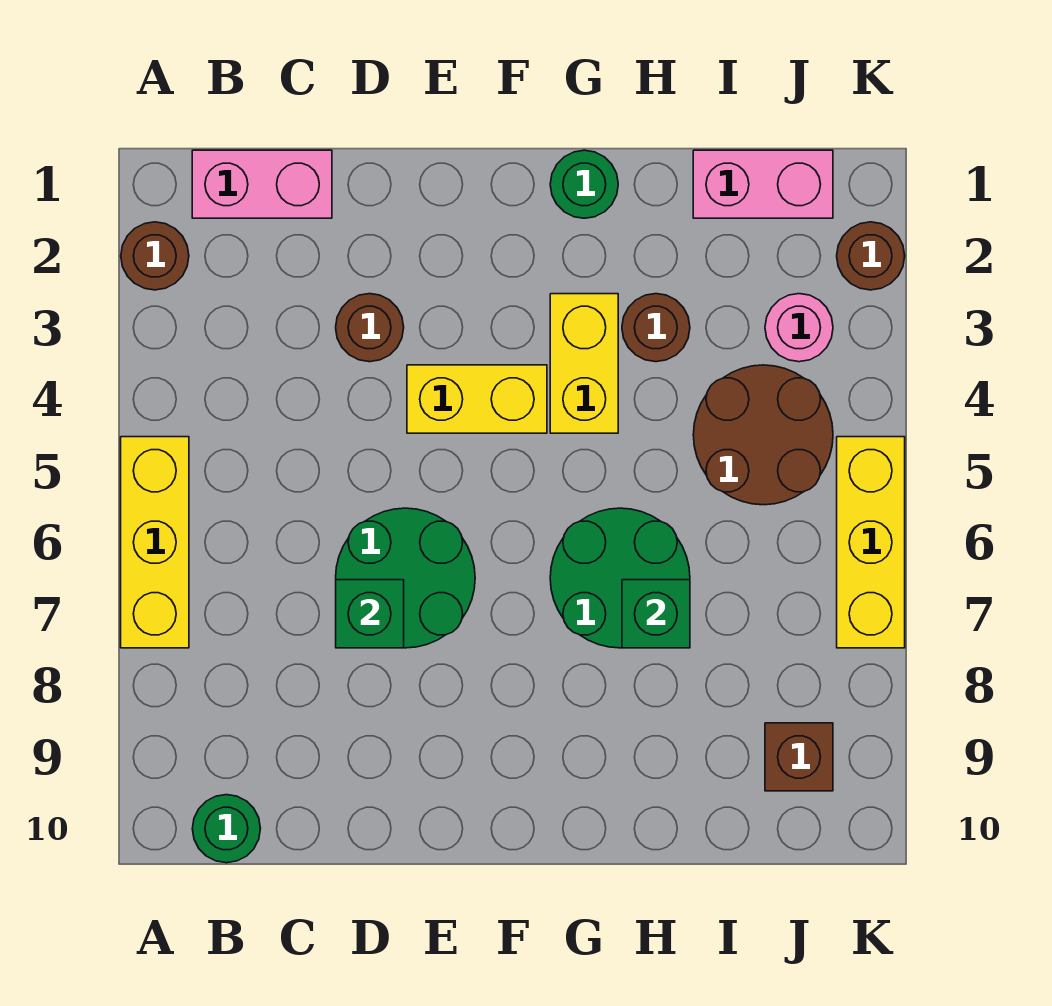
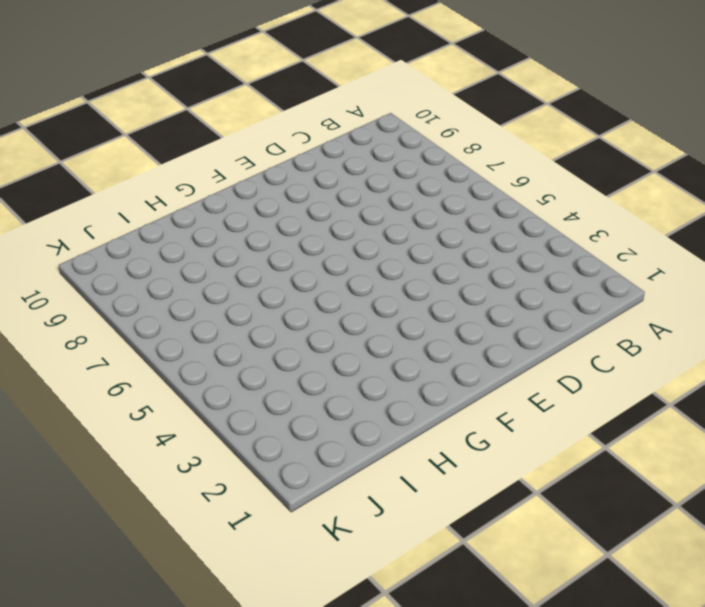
none -> brown round brick A2 level 1
none -> yellow brick A5:A7 level 1
none -> pink brick B1:C1 level 1

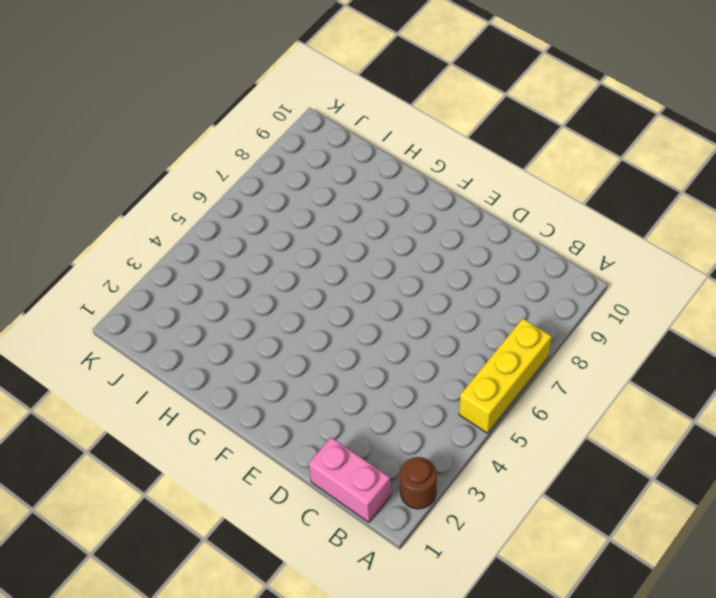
none -> green round brick B10 level 1
none -> brown round brick D3 level 1
none -> green round brick D6:E7 level 1

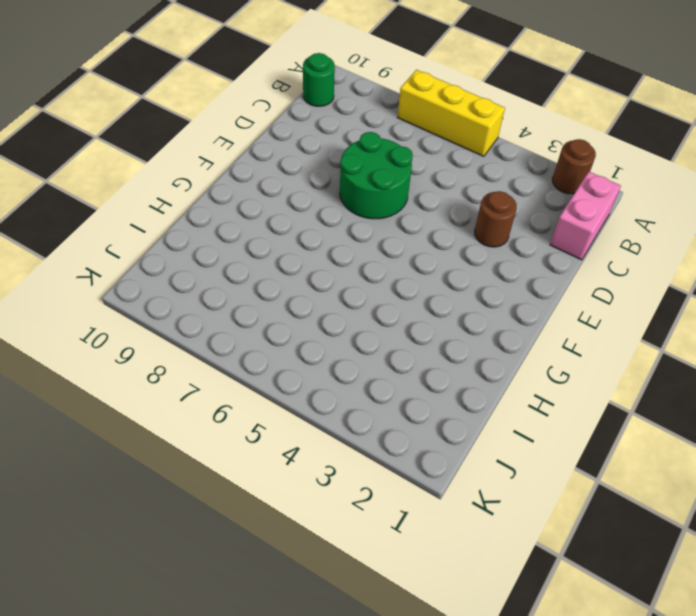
none -> yellow brick E4:F4 level 1
none -> green round brick G1 level 1
none -> yellow brick G3:G4 level 1

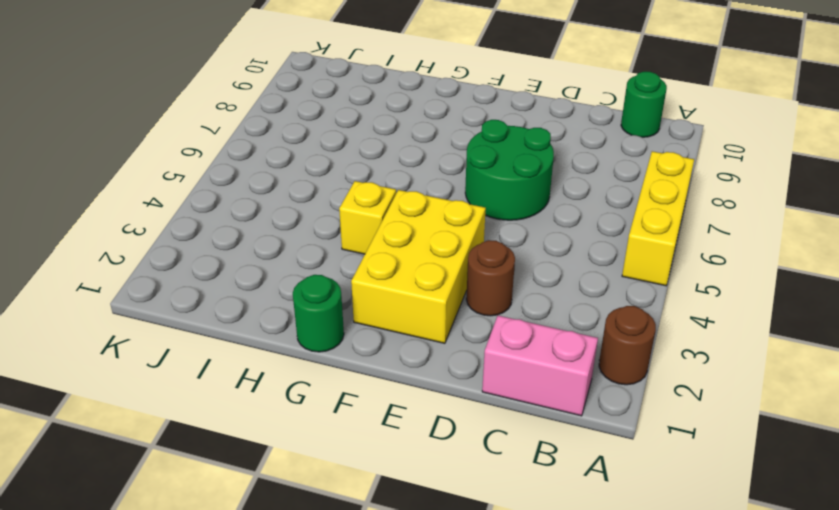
yellow brick E2:F4 level 1 -> yellow brick E4:F4 level 1
yellow brick G4 level 1 -> yellow brick G3:G4 level 1
none -> green round brick G6:H7 level 1
none -> brown round brick H3 level 1
none -> pink brick I1:J1 level 1

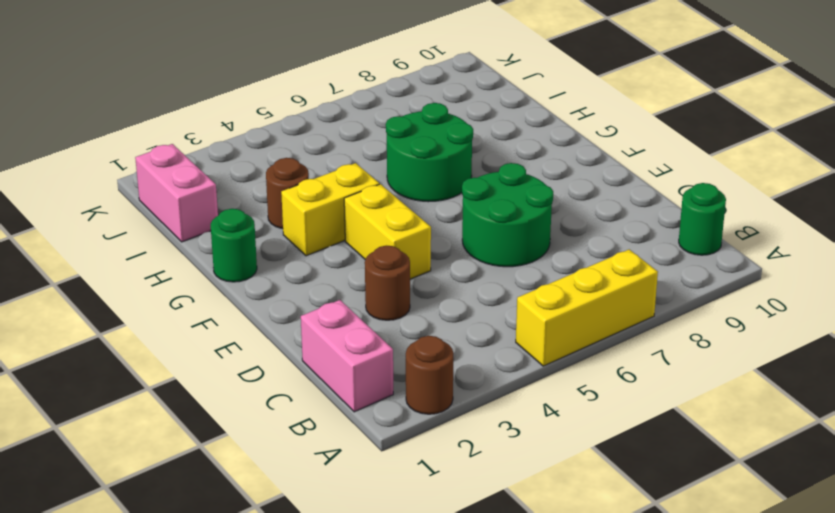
none -> brown round brick I4:J5 level 1
none -> pink round brick J3 level 1
none -> brown brick J9 level 1

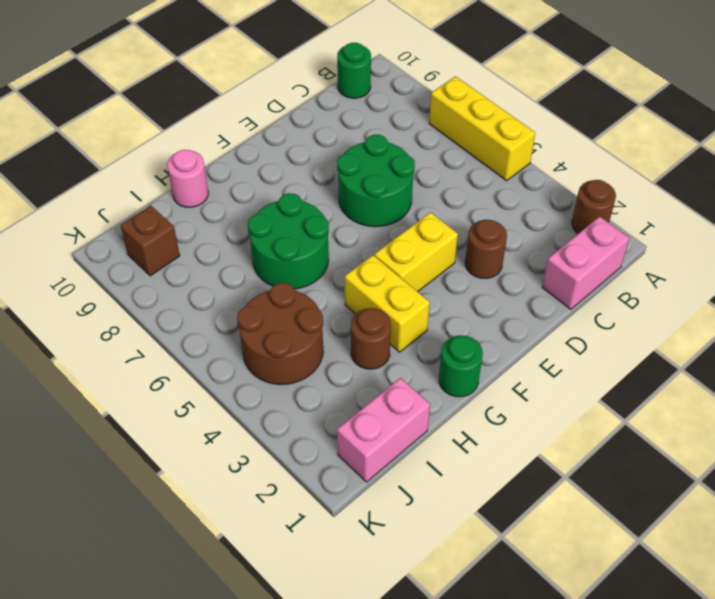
pink round brick H10 level 1 -> pink round brick J3 level 1
none -> brown round brick K2 level 1
none -> yellow brick K5:K7 level 1
none -> green brick D7 level 2

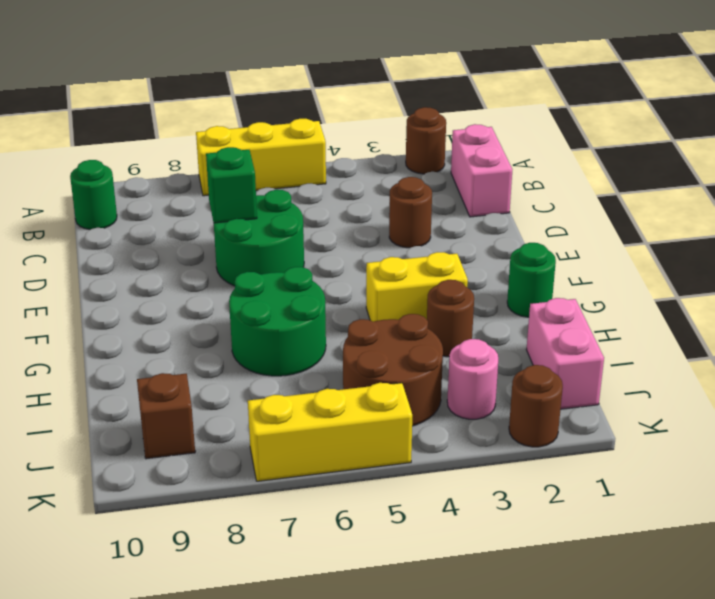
none -> yellow brick E4:F4 level 1
none -> green brick H7 level 2

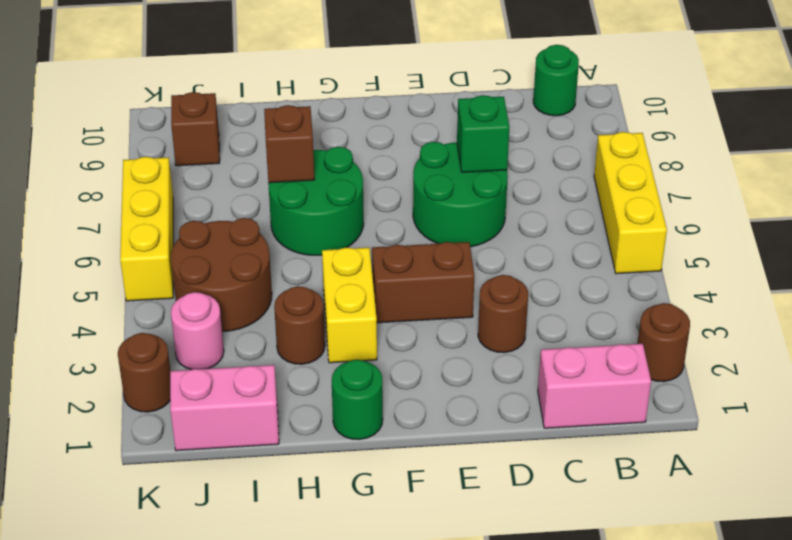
brown brick E4:F4 level 1 -> yellow brick E4:F4 level 1
brown brick H7 level 2 -> green brick H7 level 2

